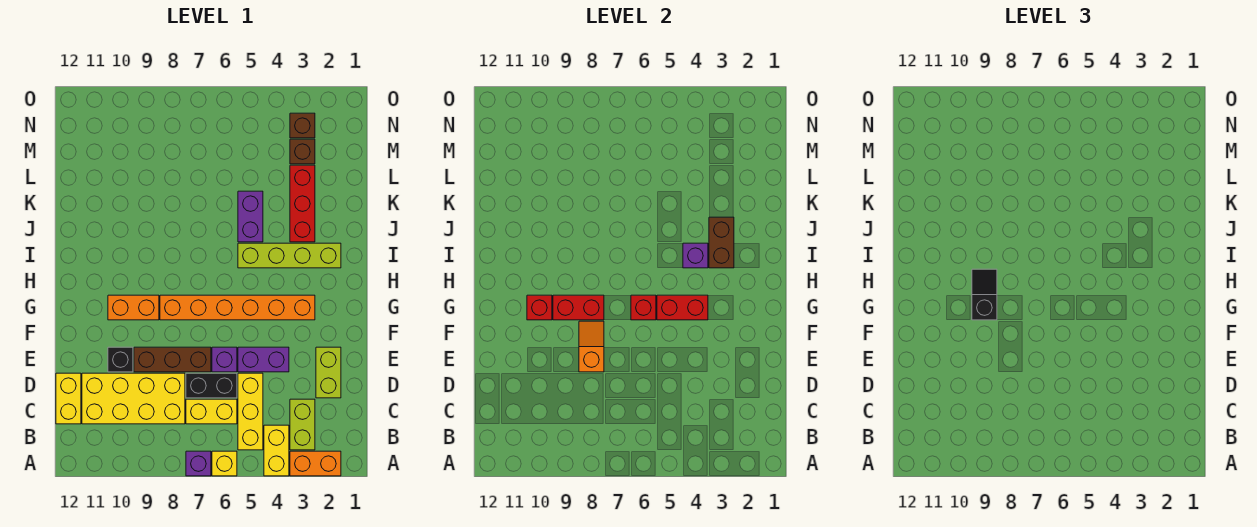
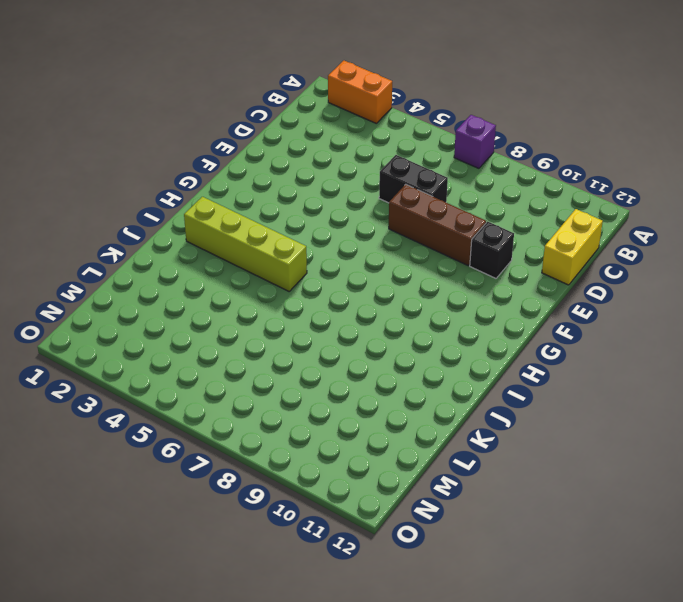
none -> yellow brick A4:B4 level 1
none -> yellow brick A6 level 1
none -> lime brick B3:C3 level 1
none -> yellow brick B5:D5 level 1

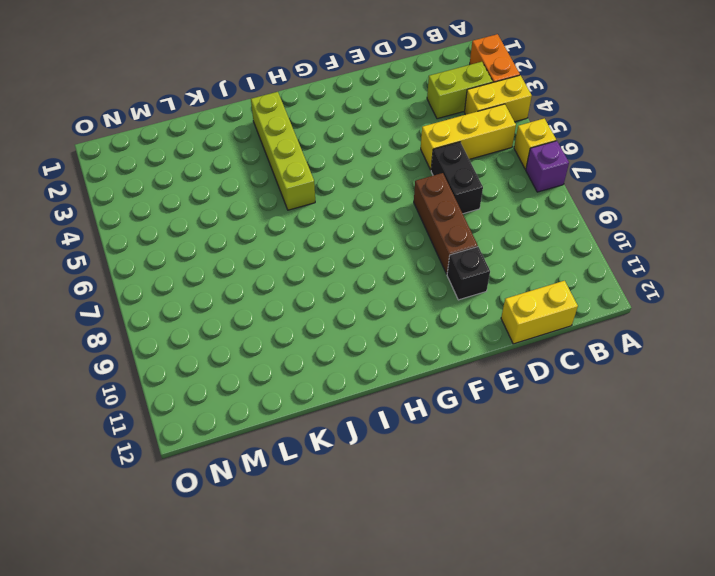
none -> yellow brick C6:C7 level 1
none -> yellow brick C8:D11 level 1
none -> lime brick D2:E2 level 1
none -> purple brick E4:E5 level 1

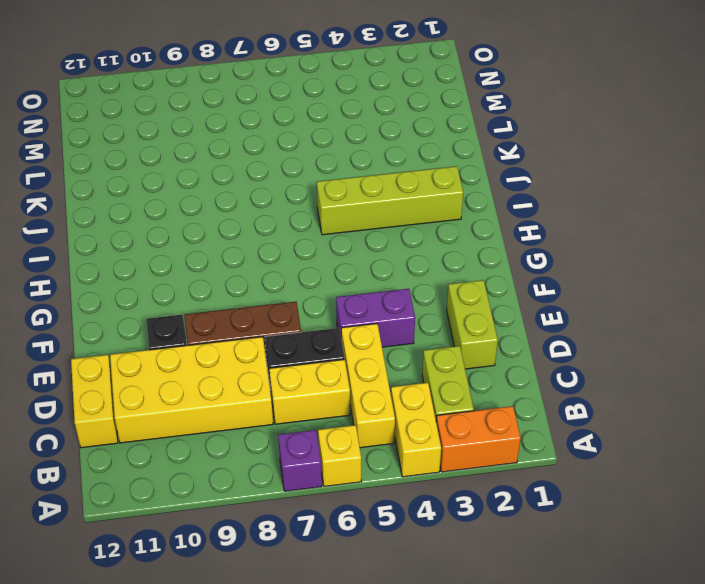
none -> purple brick E6 level 1
none -> orange brick G3:G8 level 1
none -> orange brick G9:G10 level 1
none -> red brick J3:L3 level 1

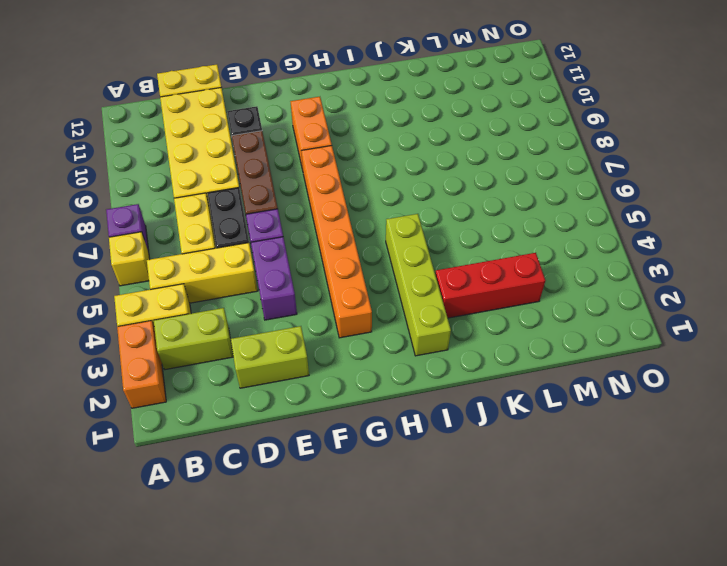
none -> purple brick J5:K5 level 1
none -> brown brick M3 level 1
none -> brown brick N3 level 1
none -> orange slope E8:F8 level 2 top E

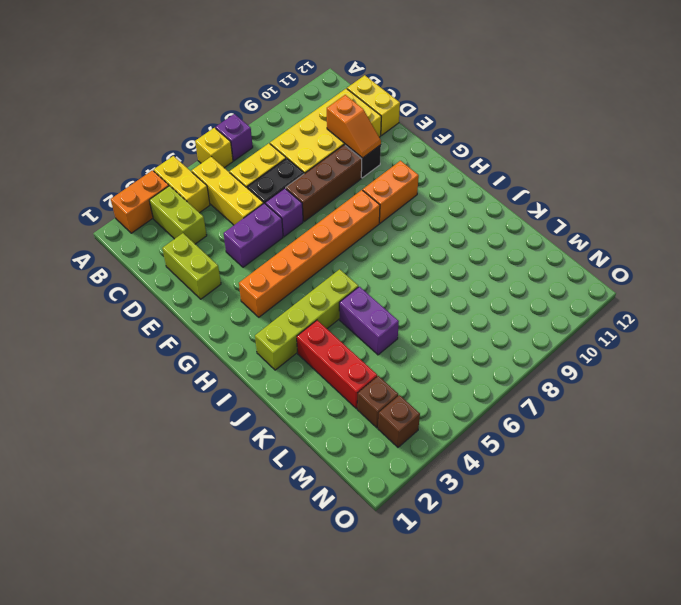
orange slope D10:E10 level 2 top D -> orange slope E8:F8 level 2 top E
none -> red brick G4:G5 level 2
none -> red brick G6 level 2
none -> red brick G8:G9 level 2
none -> red brick G10 level 2

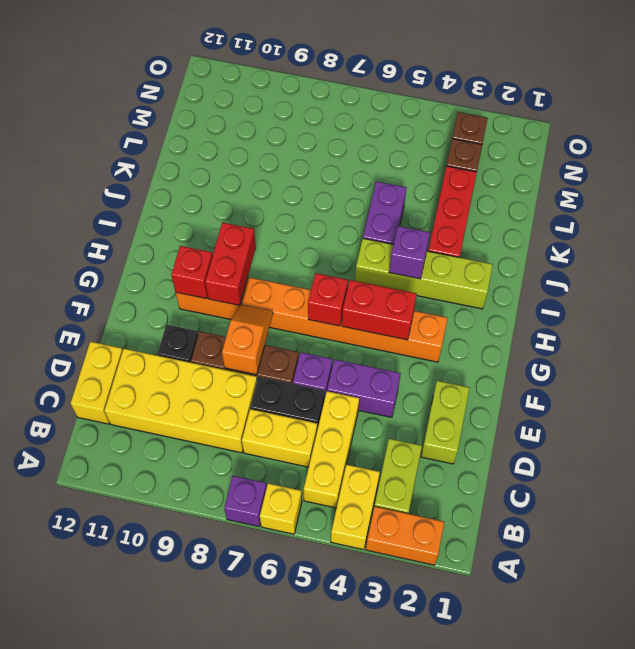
red brick G9:H9 level 2 -> red brick G8:G9 level 2
none -> brown brick I3:J3 level 2
none -> black slope G9:H9 level 3 top G

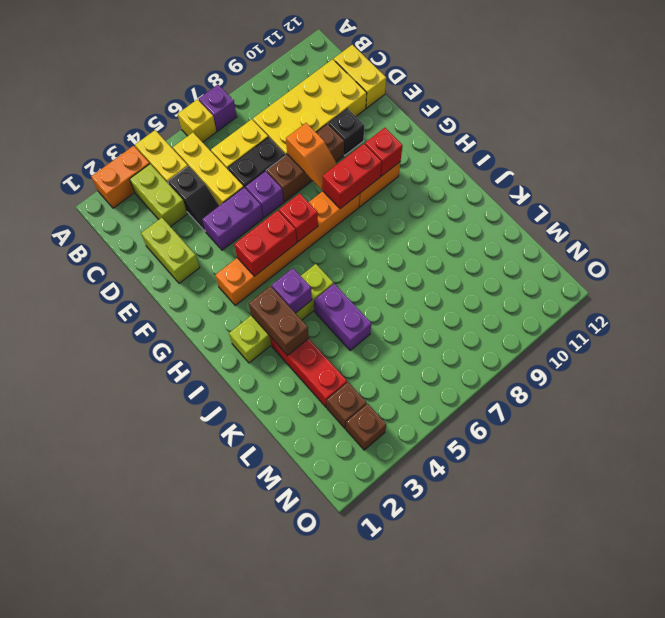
black slope C4:D4 level 1 top C -> black slope G9:H9 level 3 top G

